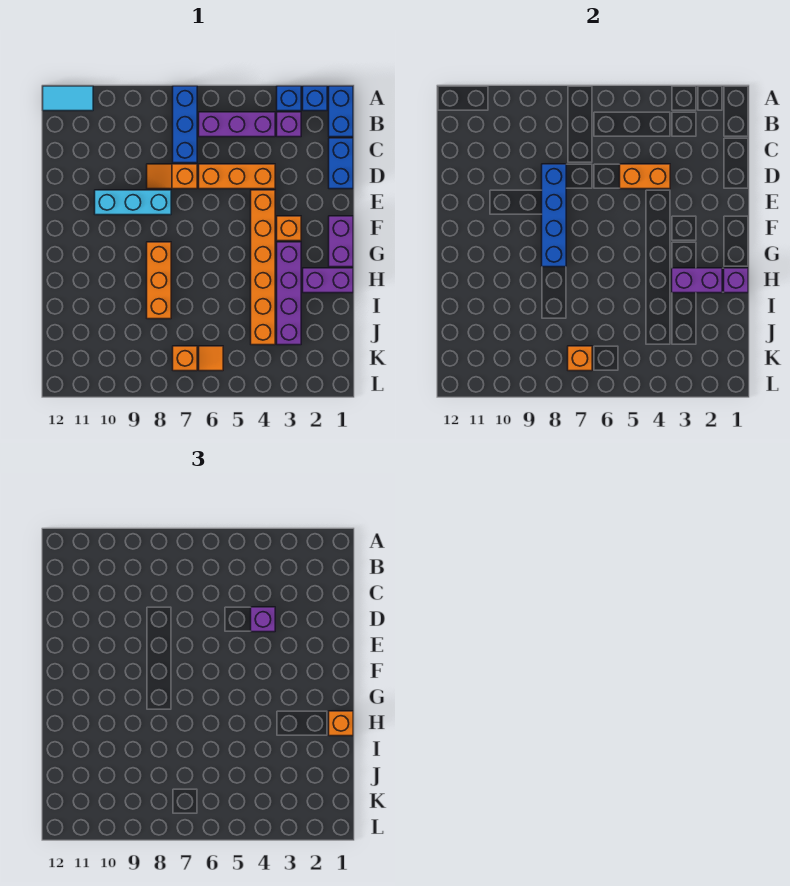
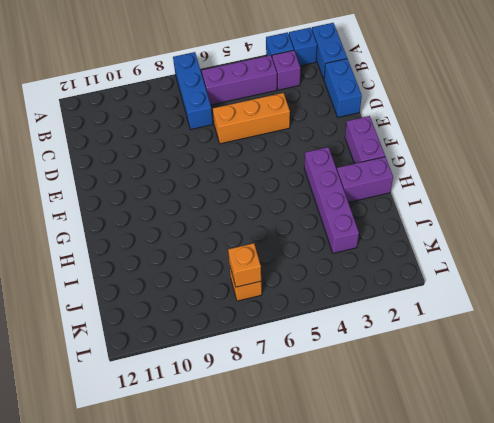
none -> cyan tile A11:A12 level 1
none -> orange slope D7:D8 level 1 top 7
none -> orange brick E4:J4 level 1

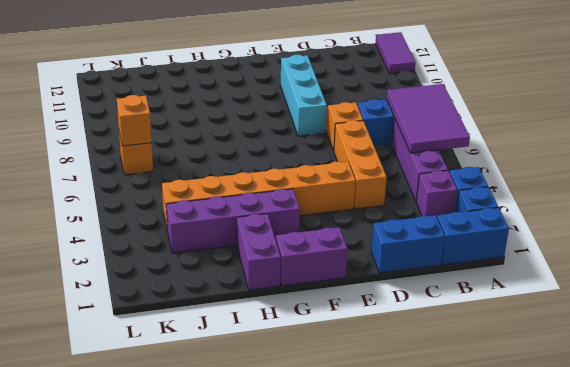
purple tile A5:B7 level 2 -> none
purple tile A11:A12 level 1 -> cyan tile A11:A12 level 1
none -> orange brick F3 level 1
none -> orange brick G8:I8 level 1
none -> orange tile K6 level 1

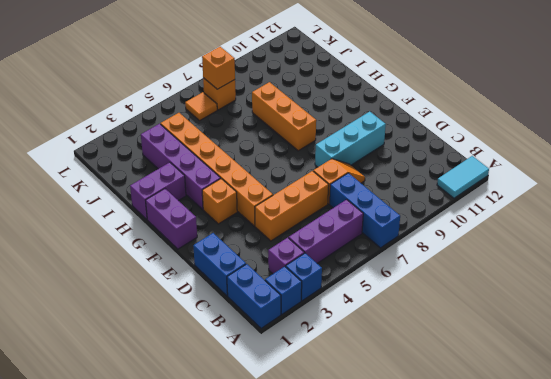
none -> orange brick D4:D5 level 2
none -> blue brick D8:G8 level 2
none -> purple brick H1 level 2

